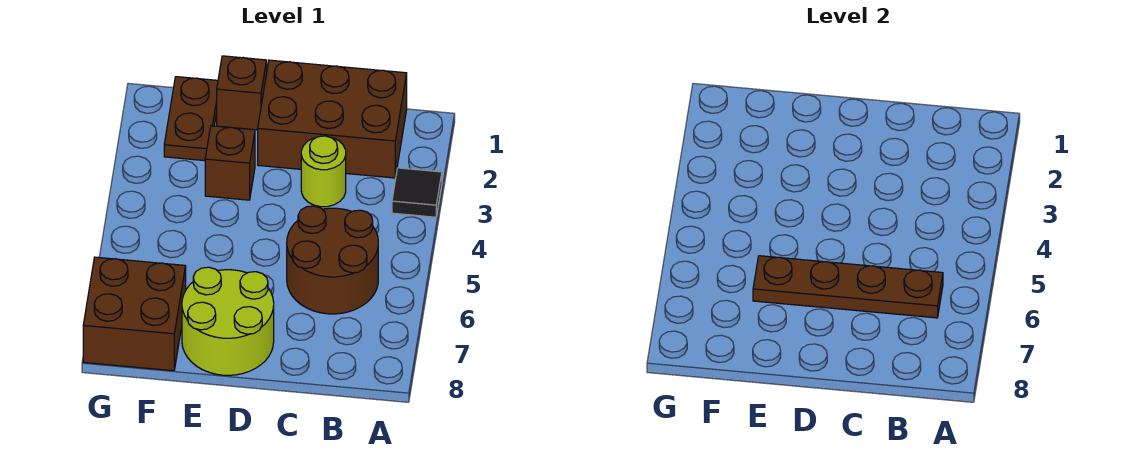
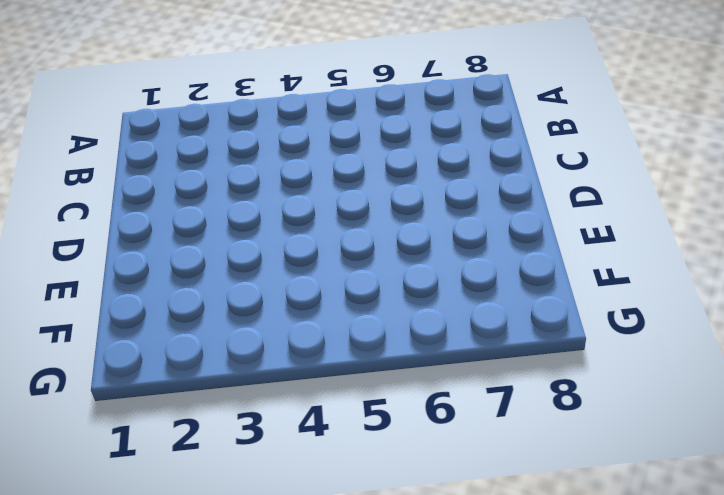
none -> black tile A3 level 1
none -> brown brick B1:D2 level 1

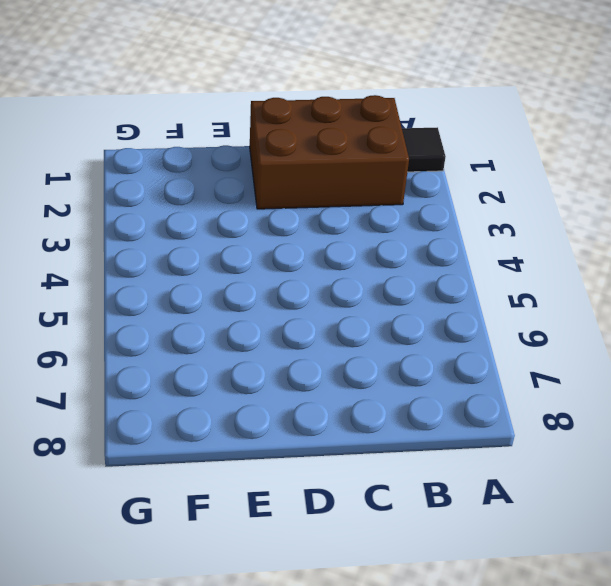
black tile A1 level 1 -> black tile A3 level 1
none -> brown round brick B5:C6 level 1
none -> lime round brick C3 level 1

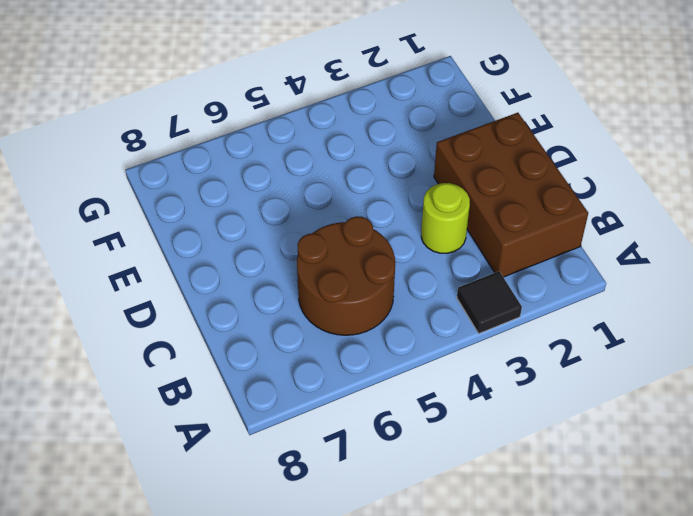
none -> lime round brick D7:E8 level 1
none -> brown brick E1 level 1

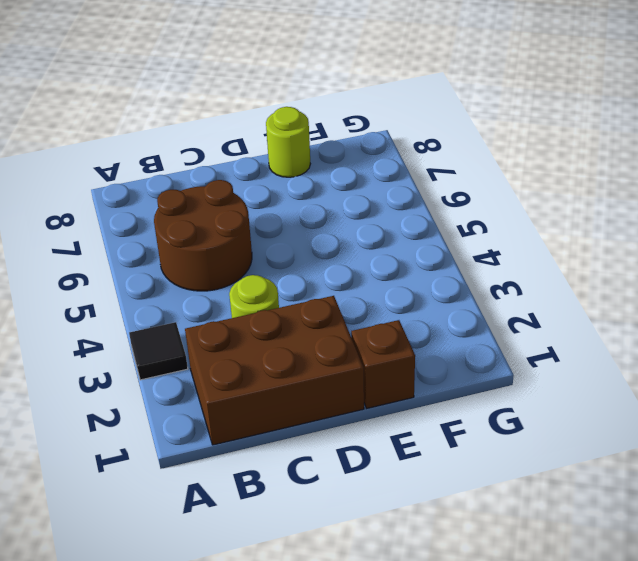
lime round brick E8 level 1 -> lime round brick D7:E8 level 1
none -> brown brick E3 level 1
none -> brown plate F1:F2 level 1

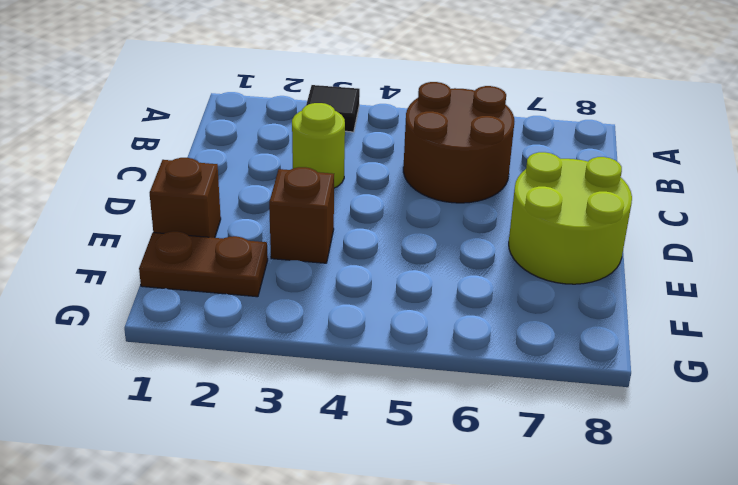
none -> brown brick B1:D2 level 1
none -> brown brick F7:G8 level 1

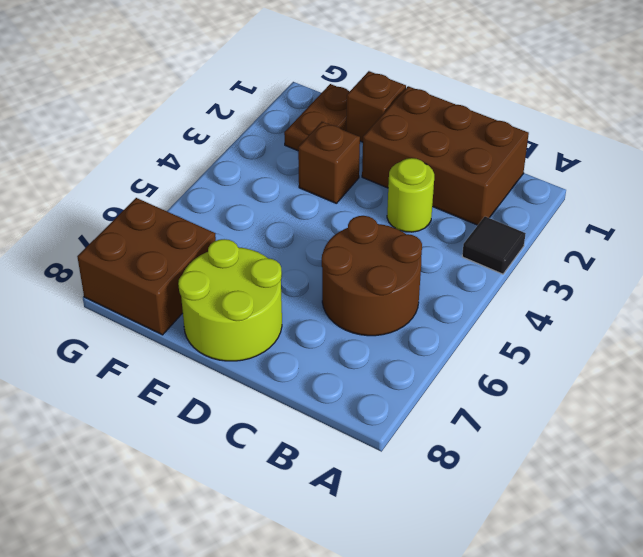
none -> brown plate B6:E6 level 2

